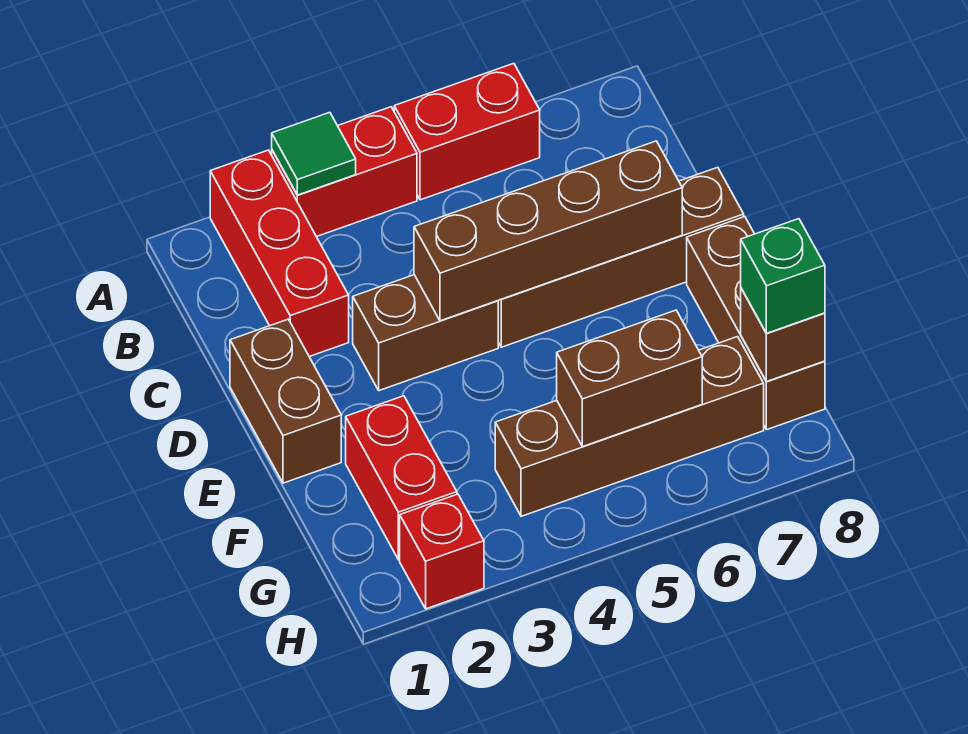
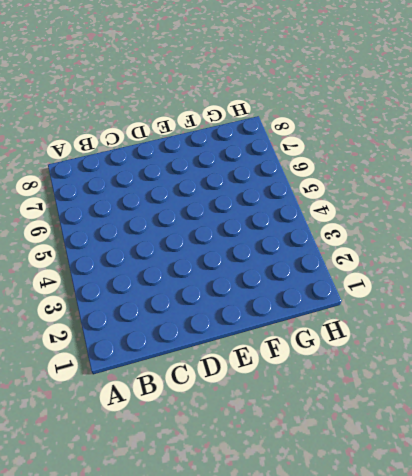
none -> red brick A2:C2 level 1
none -> red brick A3:A4 level 1
none -> red brick A5:A6 level 1

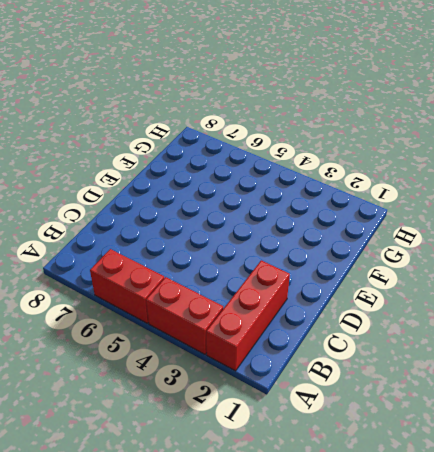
none -> brown brick D1:E1 level 1
none -> brown brick D3:D4 level 1
none -> brown brick D5:D8 level 1

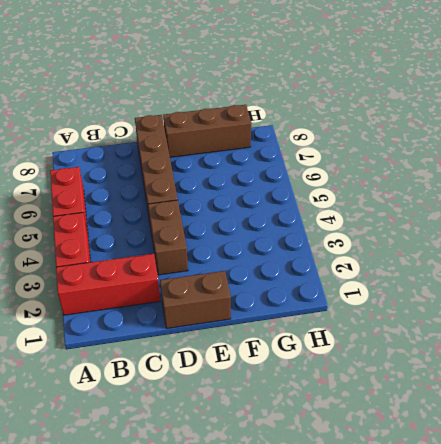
none -> red brick F2:G2 level 1
none -> brown brick G4:G7 level 1
none -> red brick H2 level 1

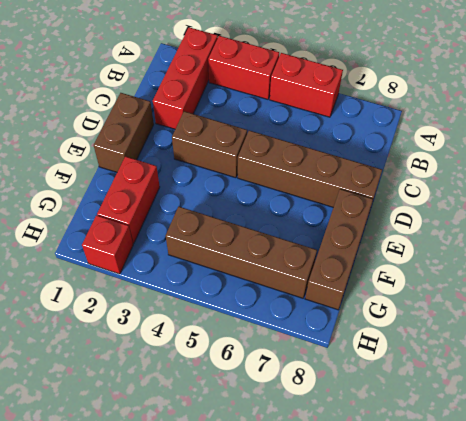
none -> green tile A3 level 2
none -> brown brick D4:D7 level 2
none -> brown brick G5:G6 level 2

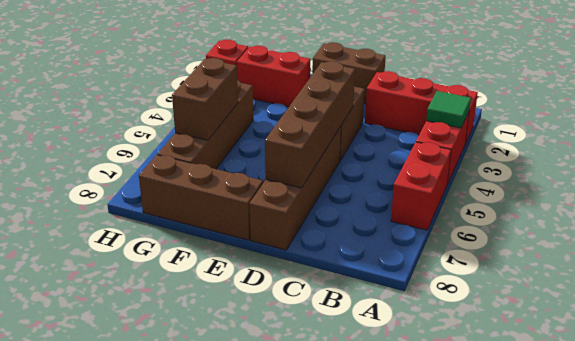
none -> brown brick G8 level 2
none -> green brick G8 level 3

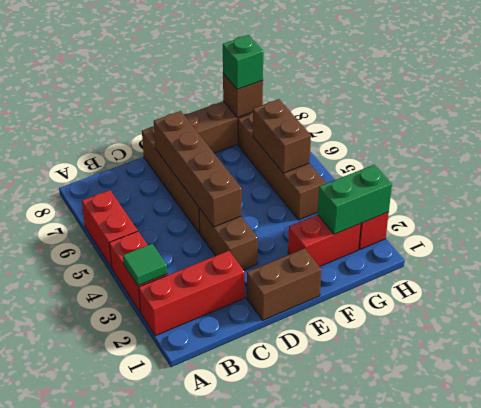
green brick G2:H2 level 2 -> none

